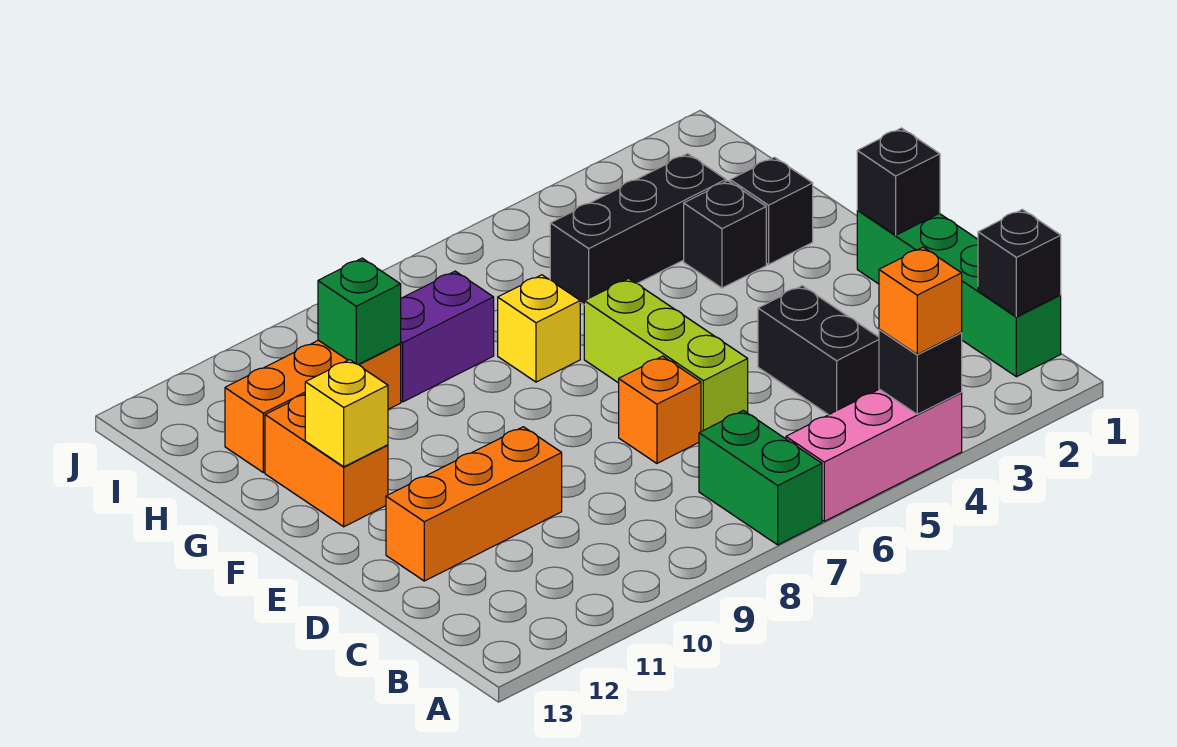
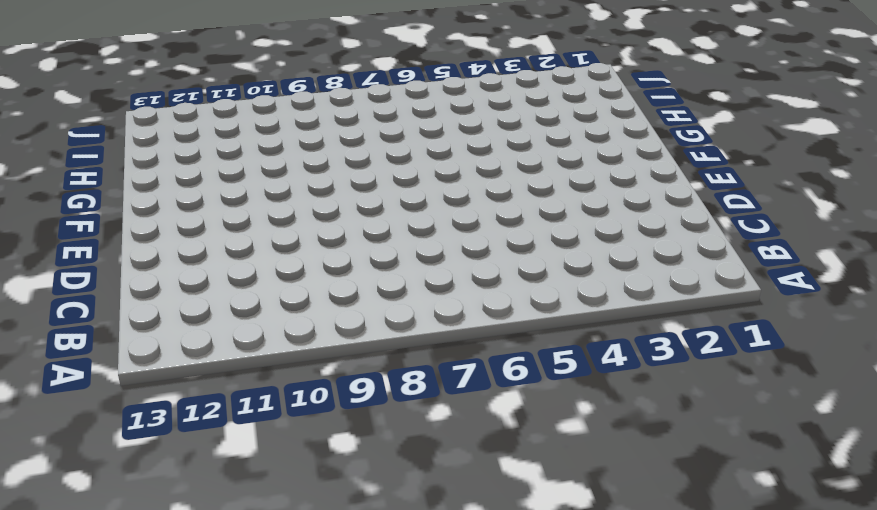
none -> pink brick A4:A6 level 1
none -> green brick A7:B7 level 1
none -> green brick B1:E1 level 1

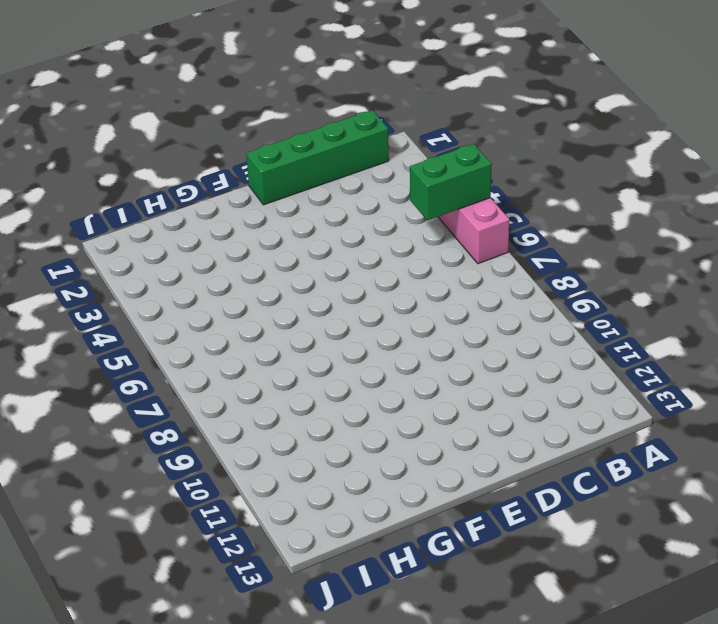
green brick A5:B5 level 2 -> green brick A7:B7 level 1
none -> black brick C4:D4 level 1
none -> lime brick D6:F6 level 1
none -> orange brick D7 level 1

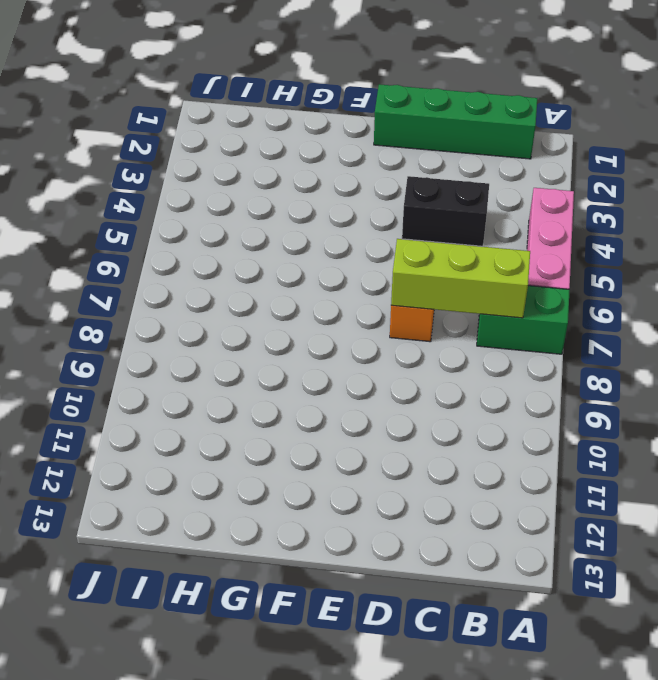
lime brick B7:D7 level 2 -> lime brick D6:F6 level 1
none -> orange brick D10:D12 level 1
none -> orange brick F12:G12 level 1
none -> black brick G2 level 1

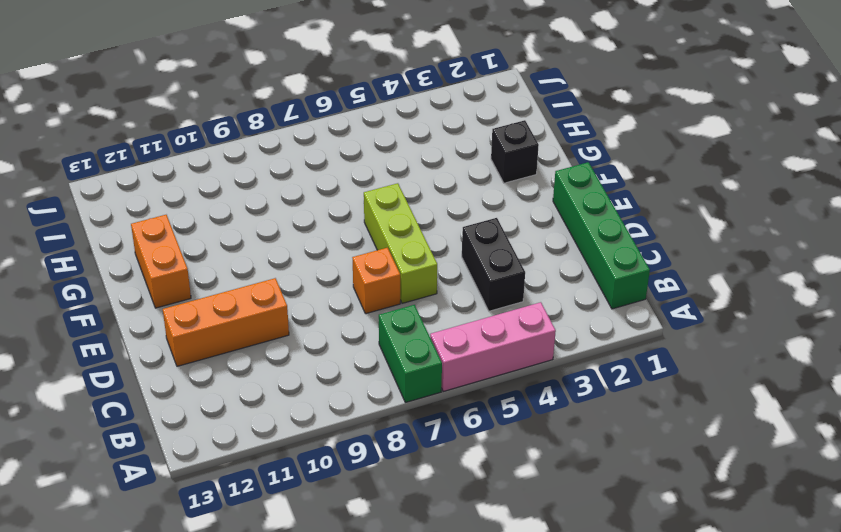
none -> black brick G3 level 1
none -> yellow brick G7 level 1
none -> black brick H3:H5 level 1

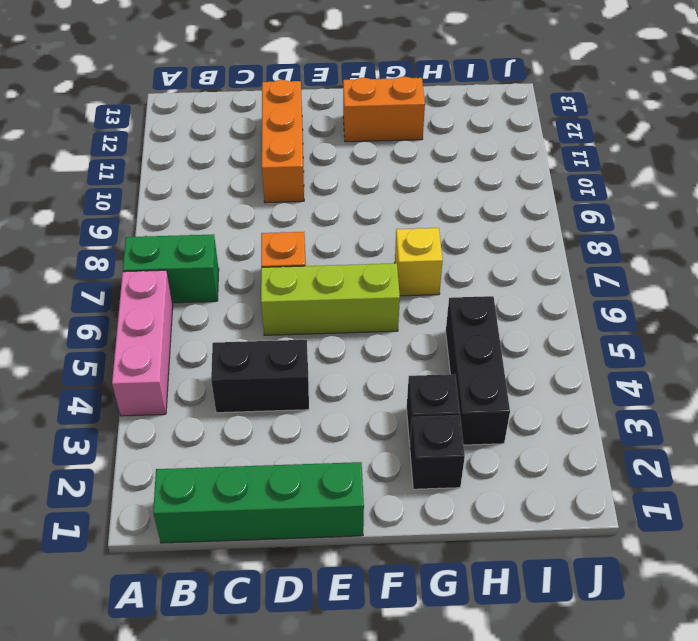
none -> purple brick H8:H9 level 1
none -> orange brick H10:H12 level 1
none -> black brick A4 level 2

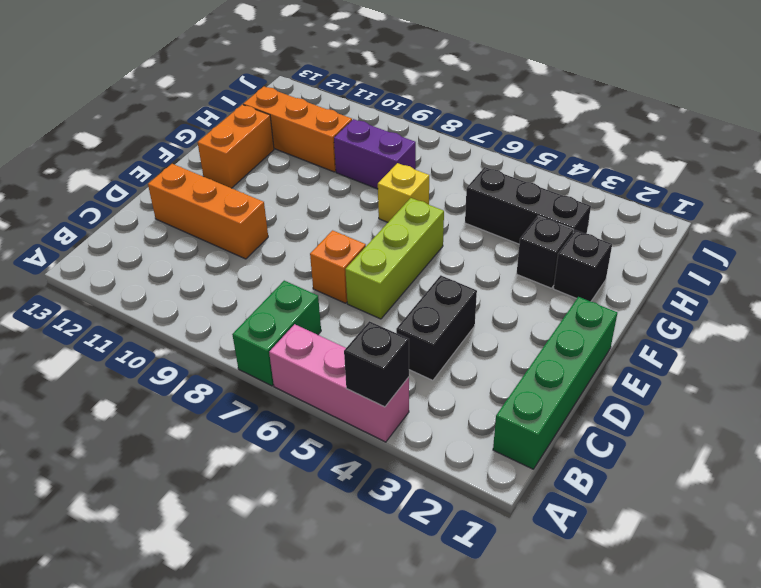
none -> black brick B1 level 2
none -> black brick E1 level 2
none -> yellow brick F12 level 2

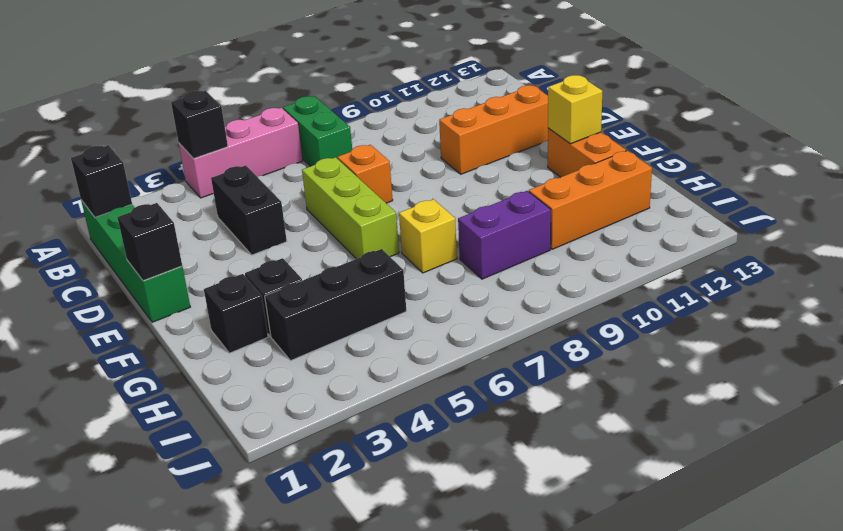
none -> green brick H10 level 2
none -> orange brick A4 level 3

